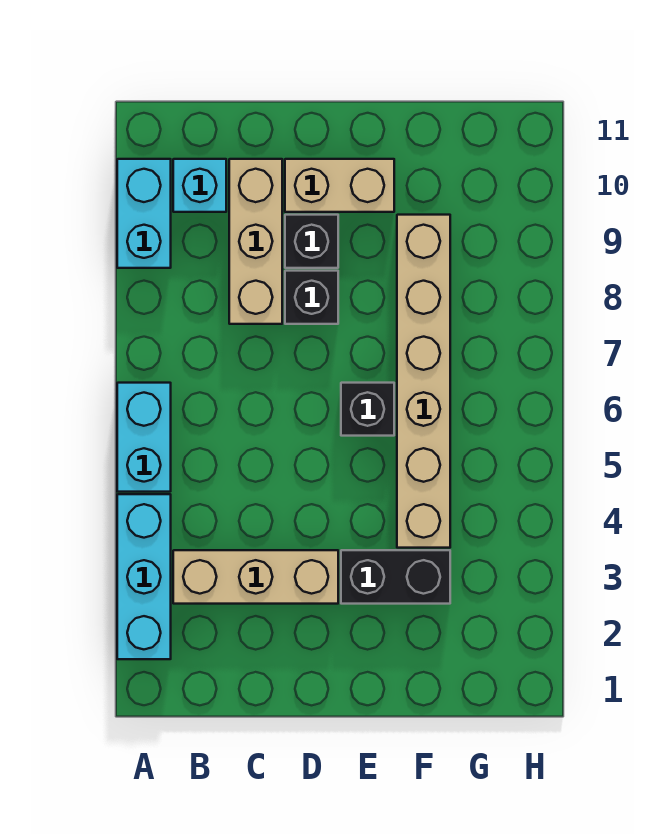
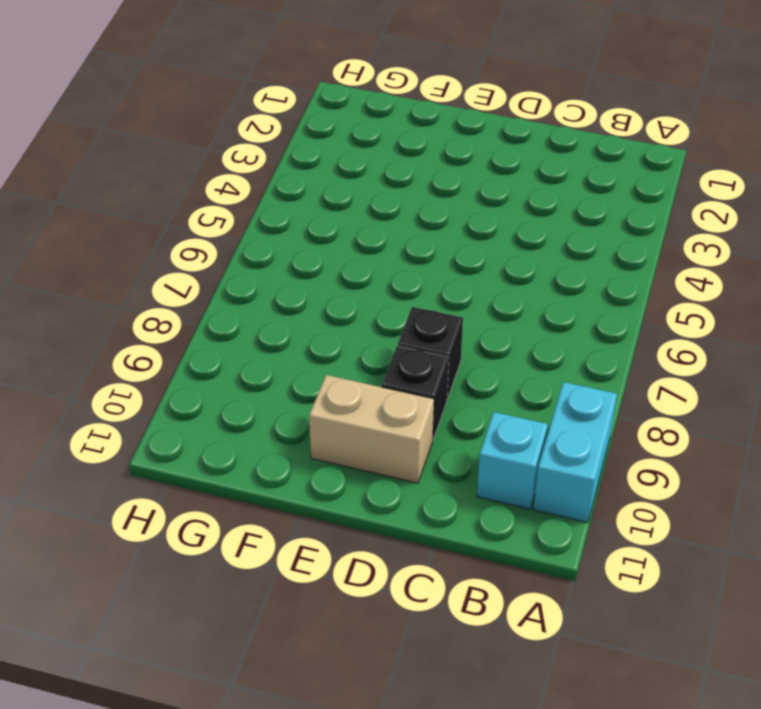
none -> cyan brick A2:A4 level 1
none -> cyan brick A5:A6 level 1
none -> tan brick B3:D3 level 1

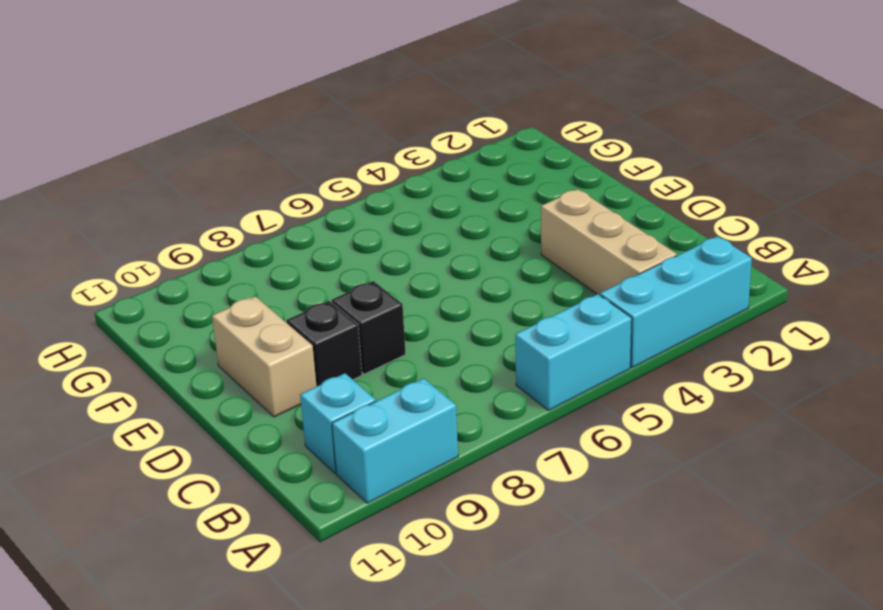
none -> tan brick C8:C10 level 1
none -> black brick E3:F3 level 1
none -> black brick E6 level 1

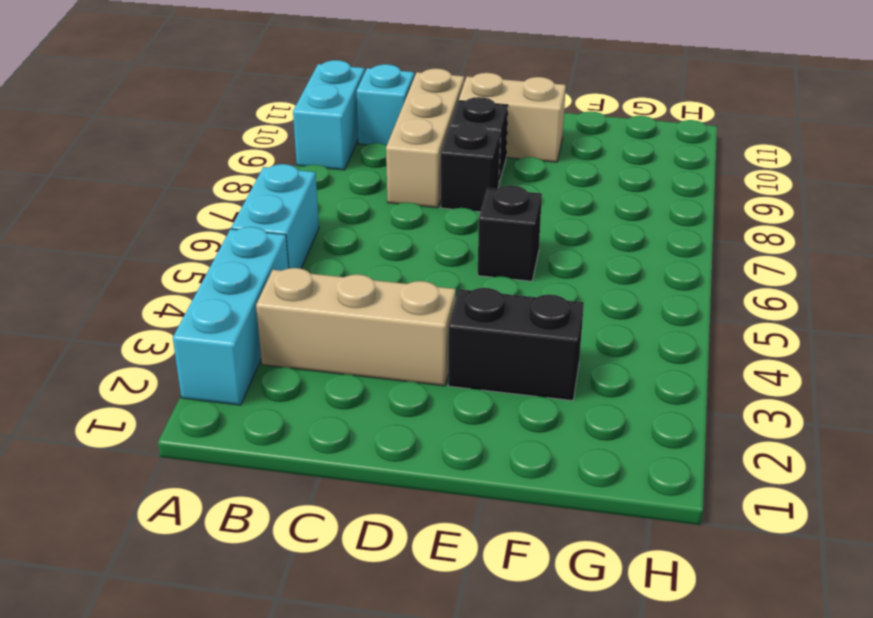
none -> tan brick F4:F9 level 1

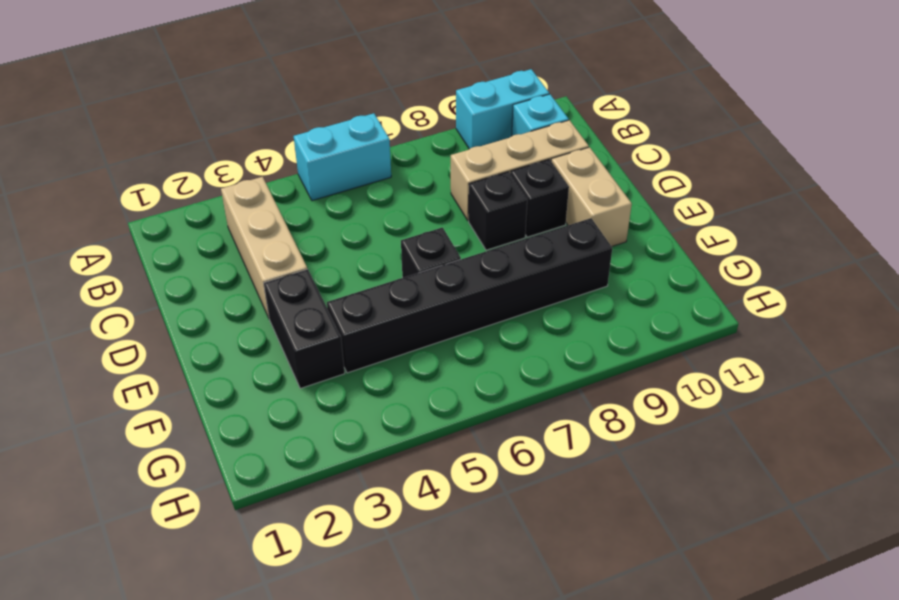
black brick F4:F9 level 1 -> tan brick F4:F9 level 1
none -> cyan brick A2:A4 level 1

